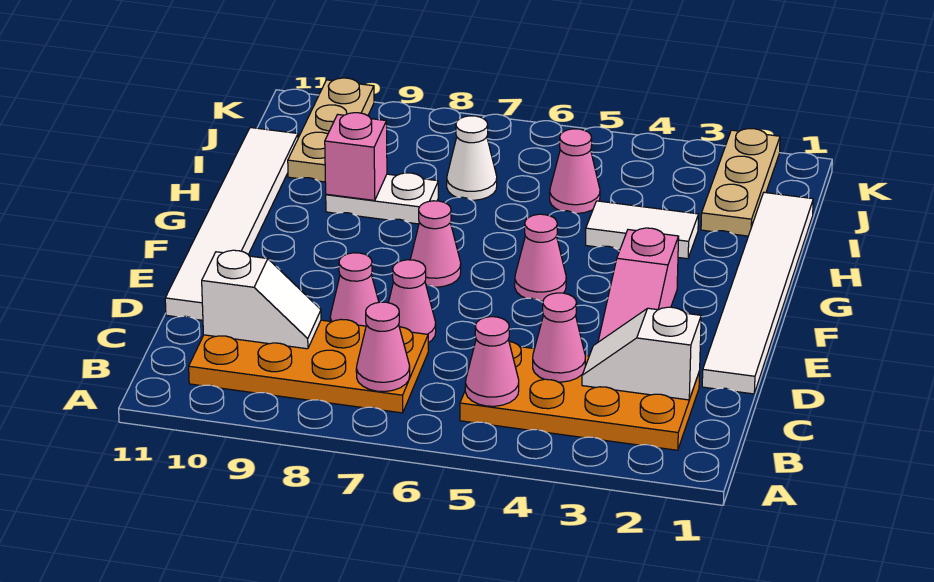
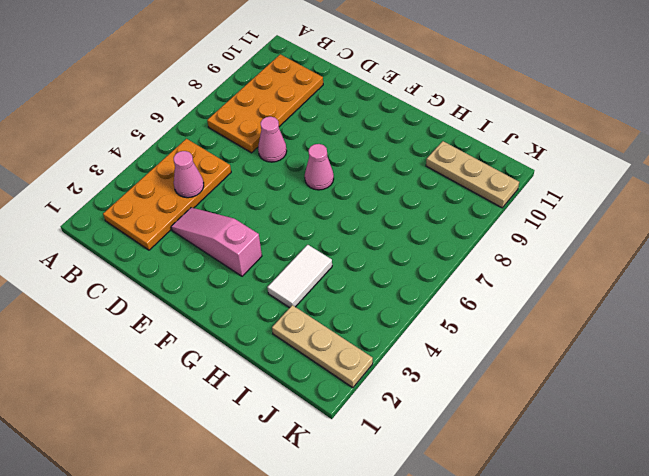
none -> white tile D1:I1 level 1
none -> pink cone D8 level 1
none -> white tile D11:I11 level 1

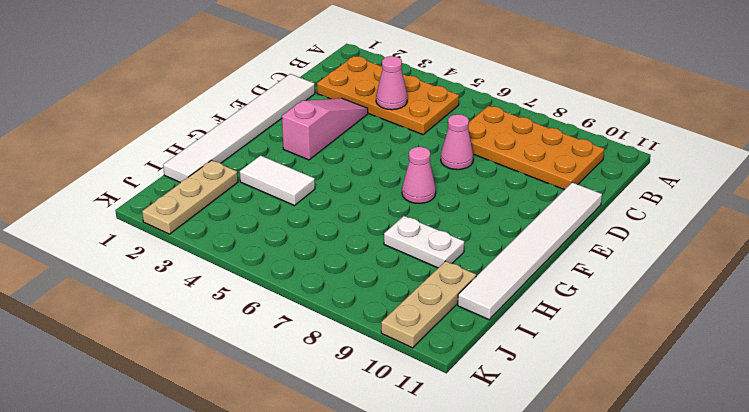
none -> pink cone D8 level 1
none -> pink cone F5 level 1
none -> pink cone I5 level 1

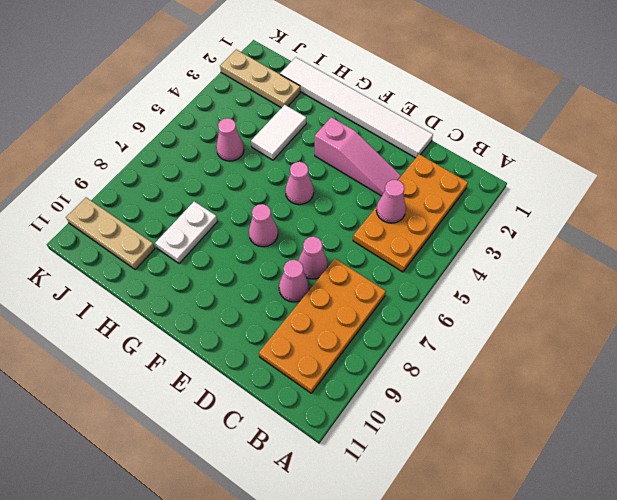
none -> white tile D11:I11 level 1
none -> white cone I7 level 1
none -> pink cone B5 level 2

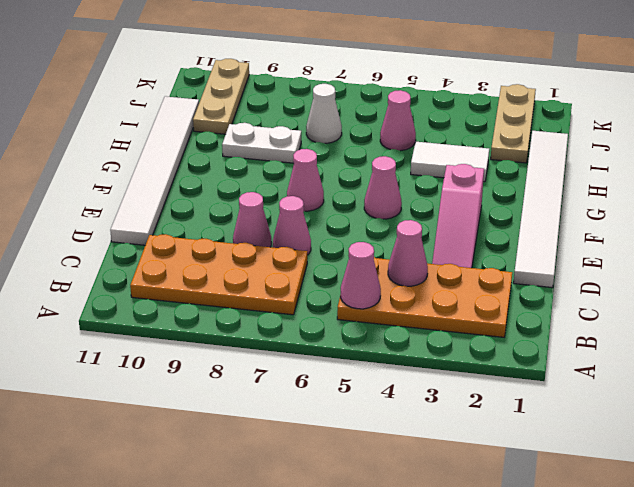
none -> pink cone B7 level 2
none -> white slope C2:C3 level 2 top 2
none -> white slope C9:C10 level 2 top 10

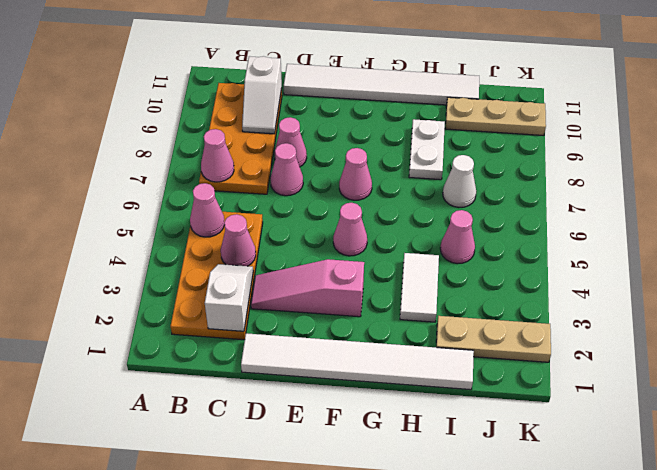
none -> pink brick H9 level 2

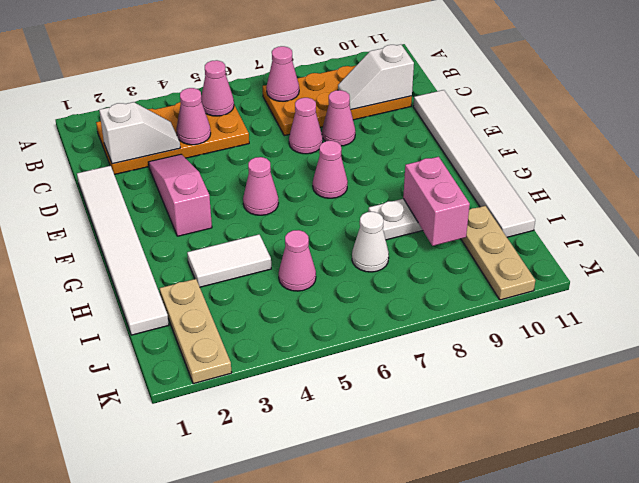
pink brick H9:I9 level 2 -> pink brick H9 level 2

